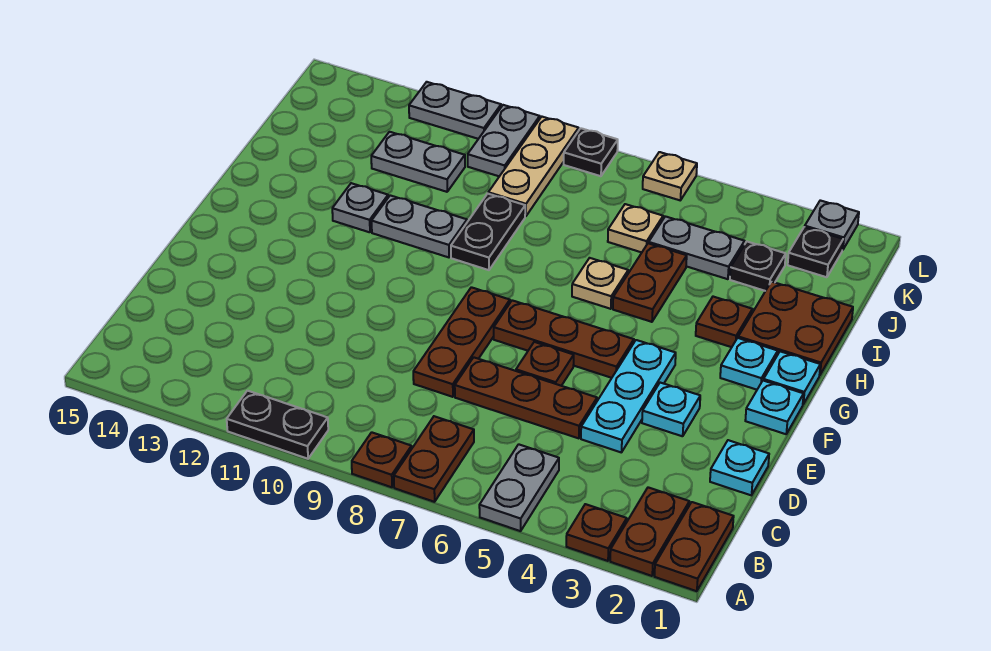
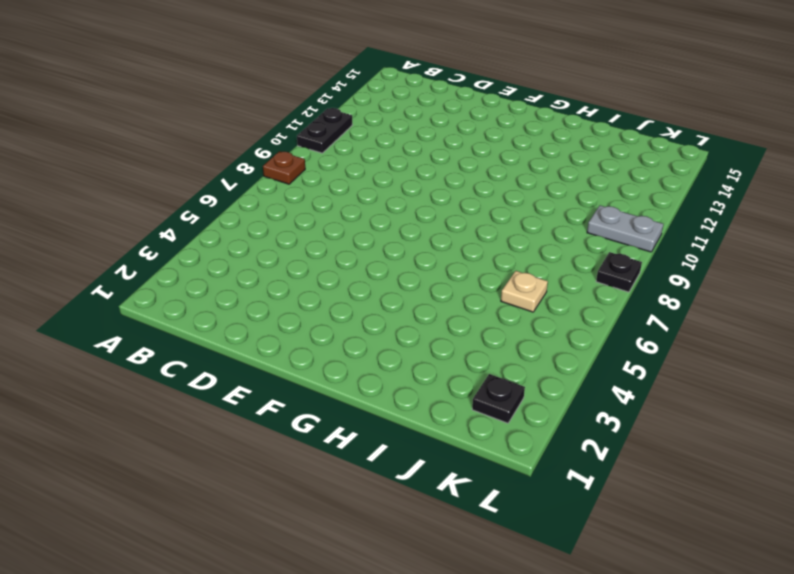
none -> brown plate A1:B1 level 1
none -> brown plate A2:B2 level 1
none -> brown plate A3 level 1
none -> grey plate A5:B5 level 1

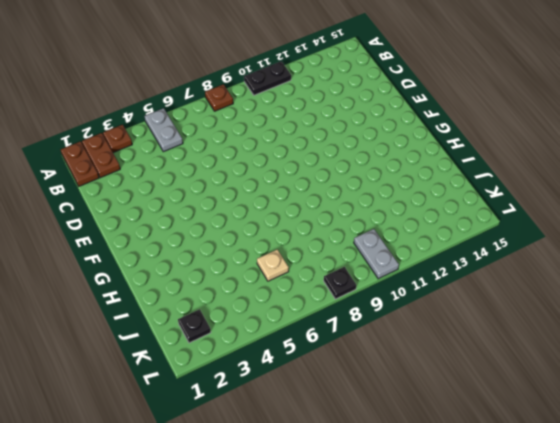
none -> brown plate A7:B7 level 1
none -> cyan plate D1 level 1
none -> cyan plate D4:F4 level 1
none -> brown plate D5:D7 level 1

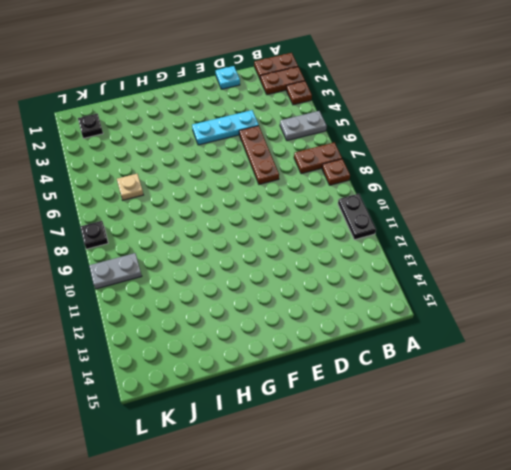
none -> brown plate D8:F8 level 1
none -> cyan plate E3 level 1
none -> brown plate E6 level 1
none -> cyan plate F1 level 1

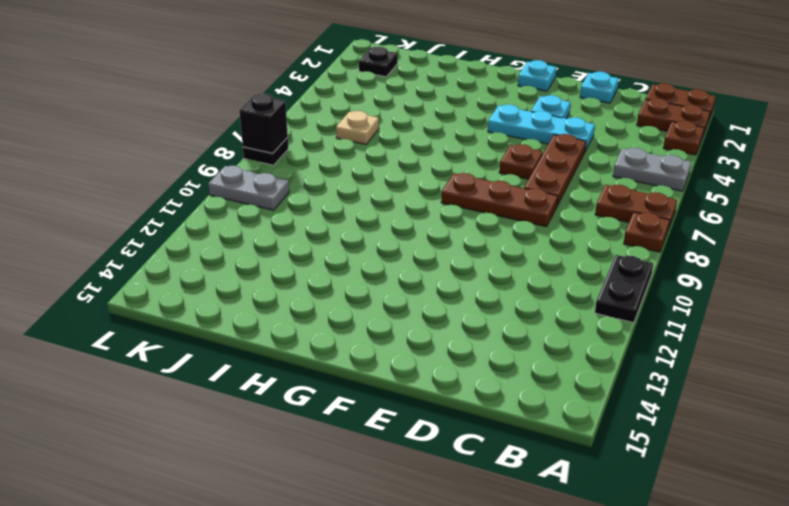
black brick L8 level 2 -> none
none -> brown plate F5:F7 level 1
none -> cyan plate G1 level 1
none -> cyan plate G2 level 1
none -> brown plate H1:I2 level 1

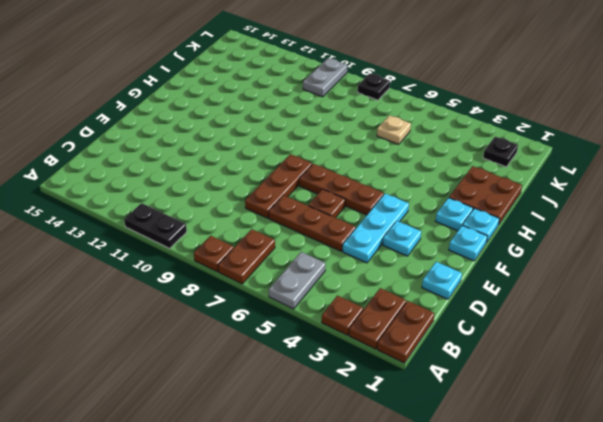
none -> brown plate H3 level 1
none -> brown plate H5:I5 level 1
none -> tan plate H6 level 1
none -> black plate H9:I9 level 1

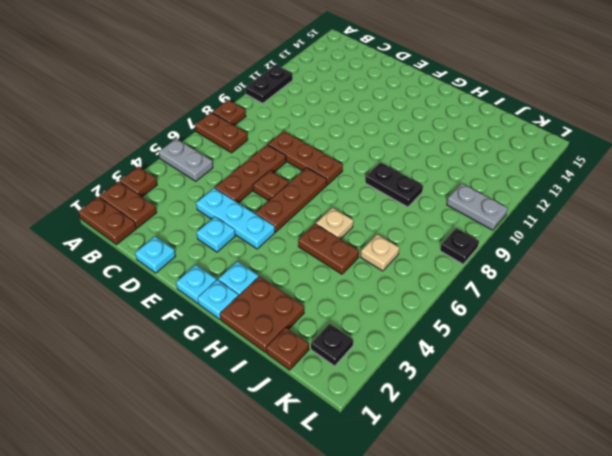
brown plate J1 level 1 -> brown plate H3 level 1
none -> grey plate H10:H11 level 1
none -> grey plate H12 level 1
none -> black plate J3 level 1
none -> grey plate J4:J5 level 1

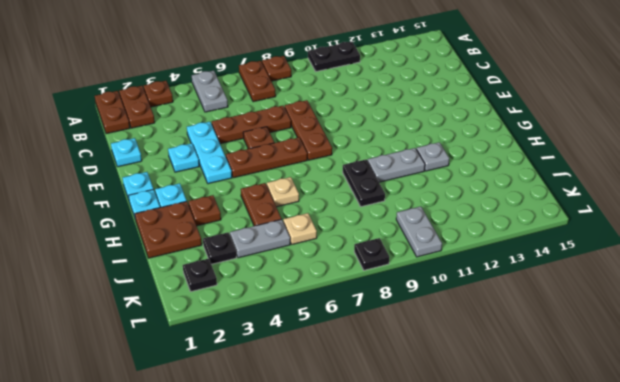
none -> tan plate J9:L9 level 1
none -> grey plate J11:J12 level 1
none -> grey plate L2 level 1
none -> tan plate L6 level 1

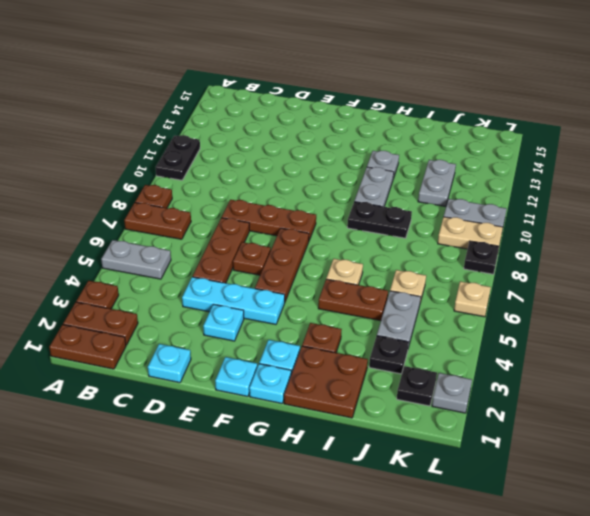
tan plate K9:L9 level 1 -> tan plate J9:L9 level 1
none -> grey plate L11:L12 level 1

